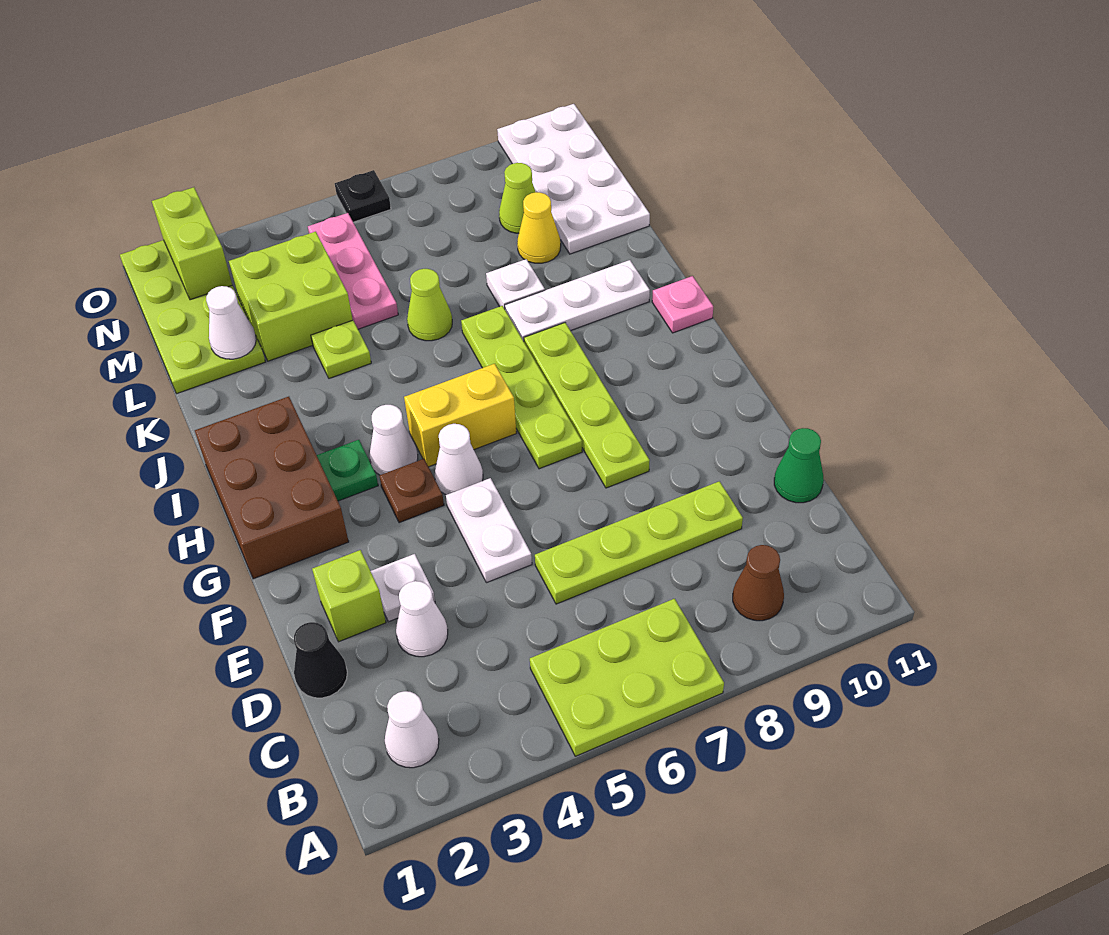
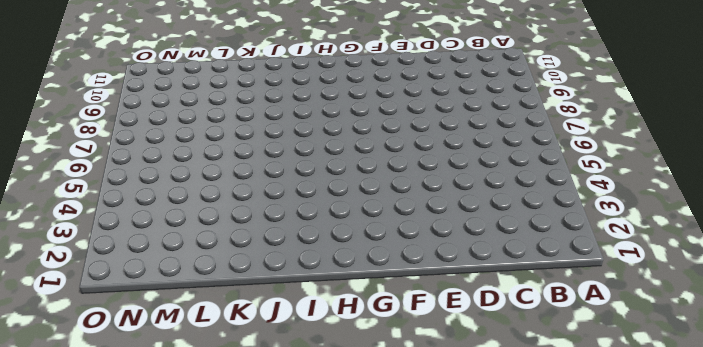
none -> lime plate A5:B7 level 1
none -> white cone B2 level 1
none -> brown cone B9 level 1
none -> black cone D1 level 1

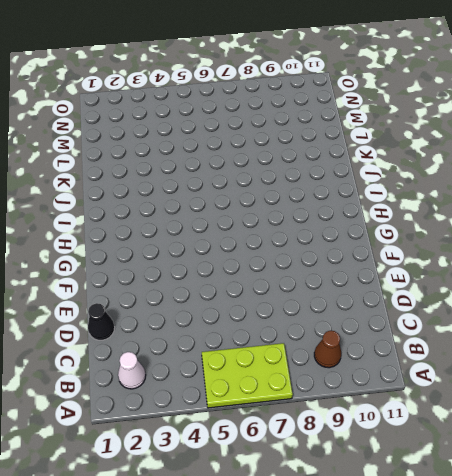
none -> white cone D3 level 1
none -> lime plate D6:D9 level 1
none -> green cone D11 level 1
none -> lime brick E2 level 1

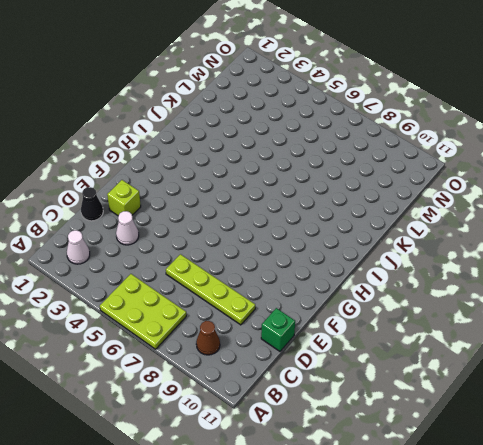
green brick D11 level 1 -> green cone D11 level 1
none -> white plate E3 level 1
none -> white plate E5:F5 level 1
none -> lime plate F8:I8 level 1
none -> brown brick G1:I2 level 1

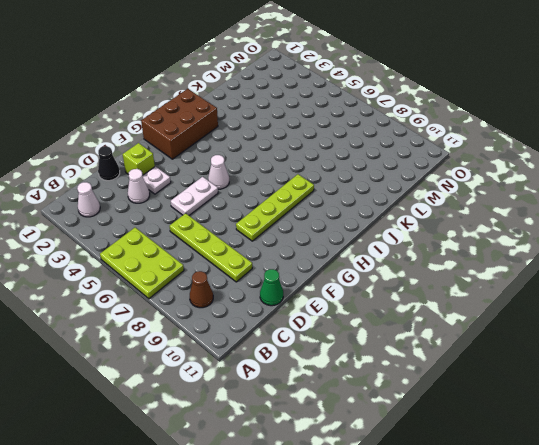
none -> brown plate G4 level 1
none -> lime plate G7:J7 level 1
none -> green plate H3 level 1
none -> white cone H4 level 1

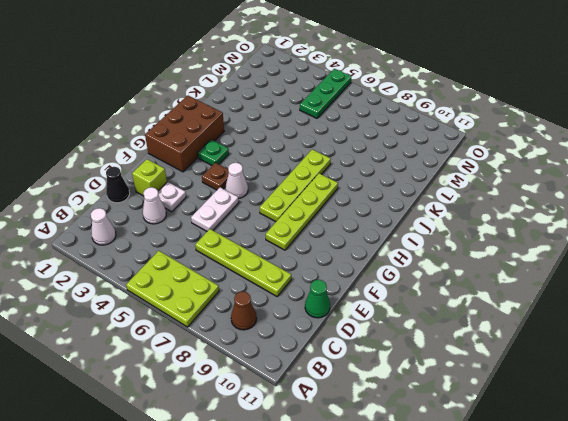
green plate M5:O5 level 1 -> pink plate L5:N5 level 1
none -> white cone H4 level 1
none -> yellow brick H5:H6 level 1
none -> pink plate I11 level 1
none -> white plate J8:J10 level 1

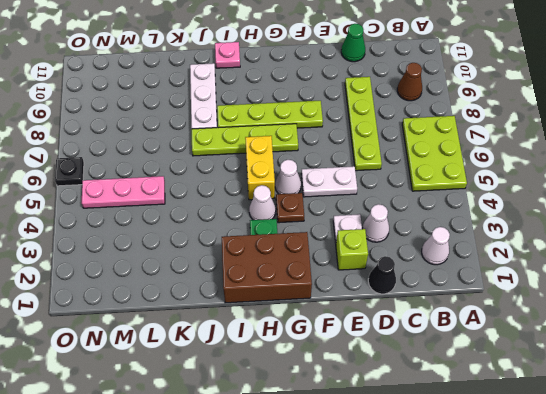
none -> lime plate K4 level 1
none -> lime cone K6 level 1
none -> white plate K8 level 1
none -> lime plate L1:O2 level 1

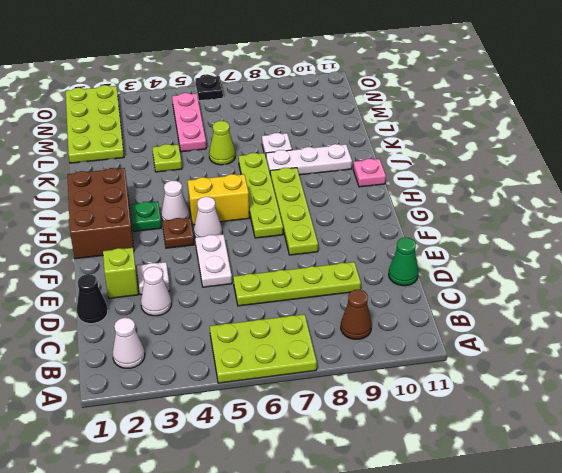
none -> lime brick L3:M4 level 1
none -> yellow cone L9 level 1
none -> white plate L10:O11 level 1
none -> lime cone M9 level 1

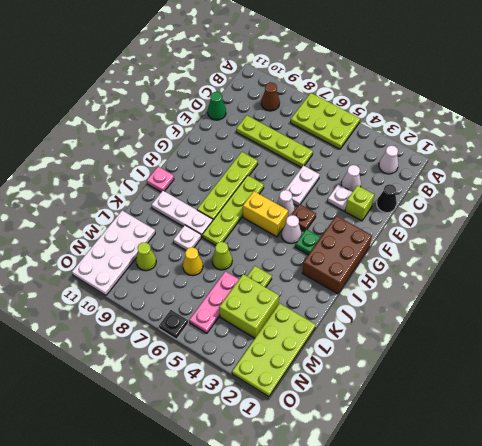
yellow cone L7 level 1 -> yellow cone L9 level 1
none -> white cone L2 level 2
none -> lime brick N2:O2 level 2

